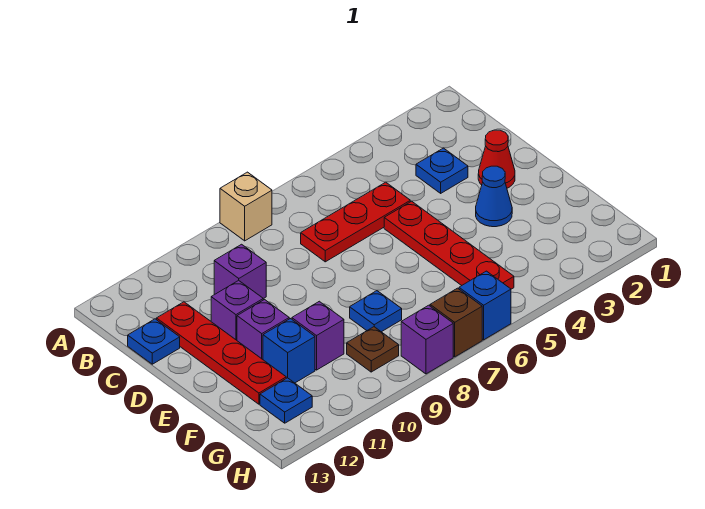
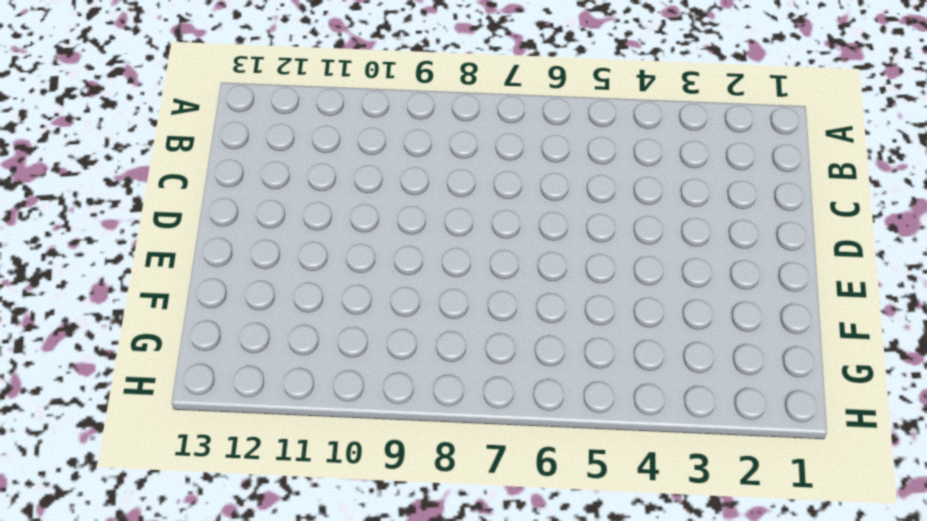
none -> tan brick A8 level 1
none -> blue plate C3 level 1
none -> red plate C5:C7 level 1

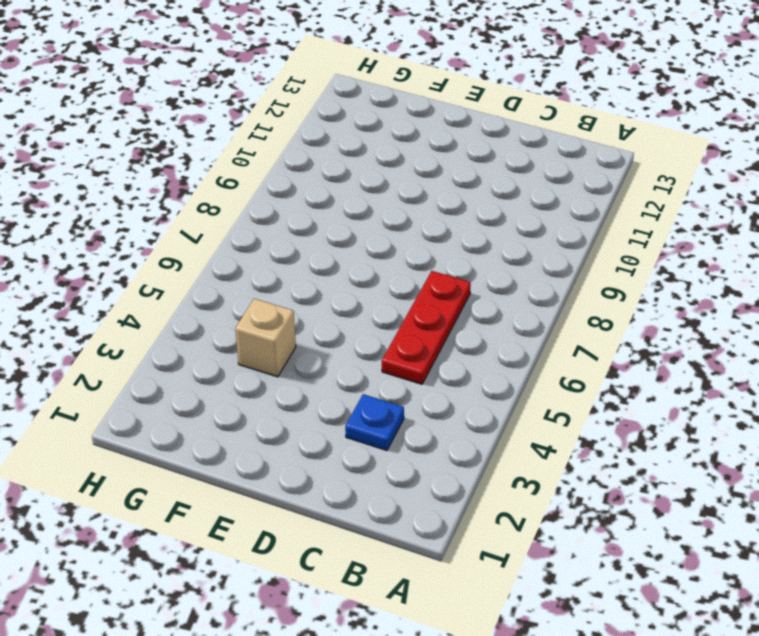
tan brick F4 level 1 -> tan brick A8 level 1
none -> purple brick C10 level 1
none -> red plate C12:F12 level 1
none -> blue plate C13 level 1

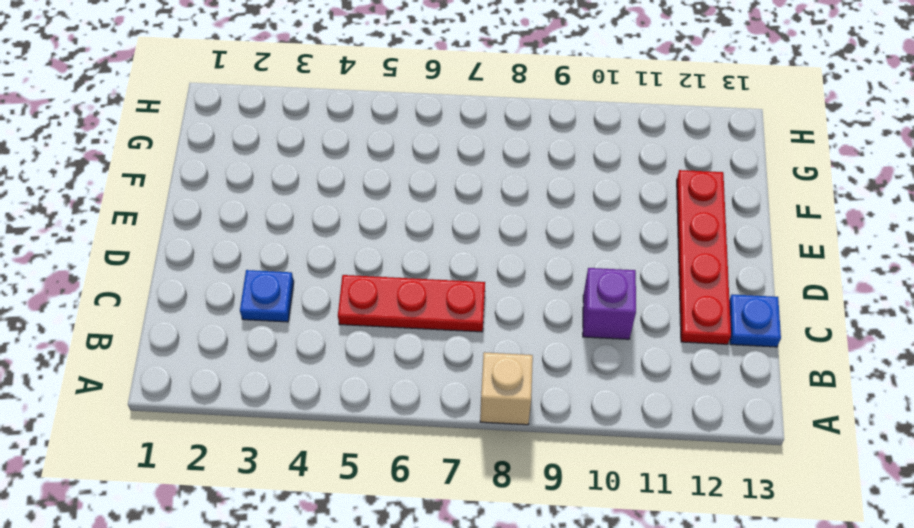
none -> red cone D2 level 1
none -> red plate D5:G5 level 1
none -> purple brick D11 level 1

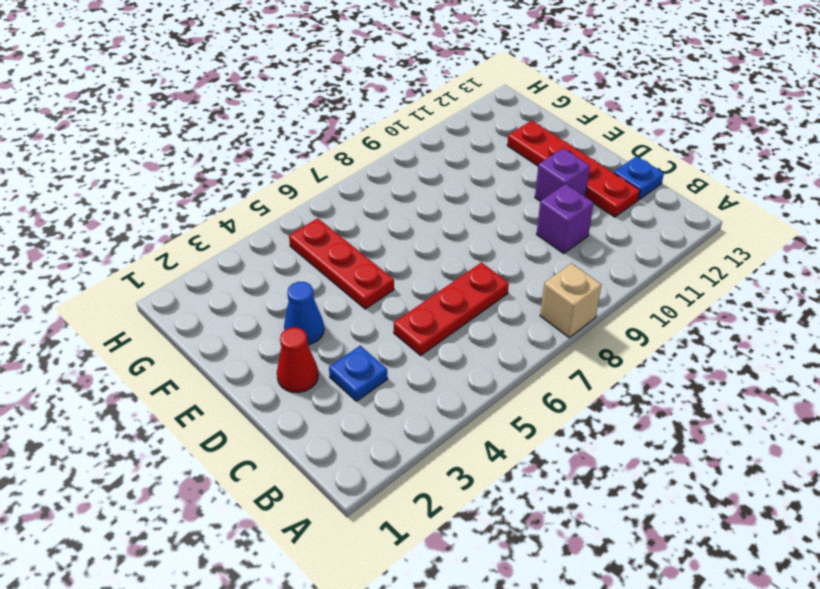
red plate E5:G5 level 1 -> red plate D5:G5 level 1
none -> purple brick E11 level 1
none -> blue plate F8 level 1
none -> purple brick F10 level 1

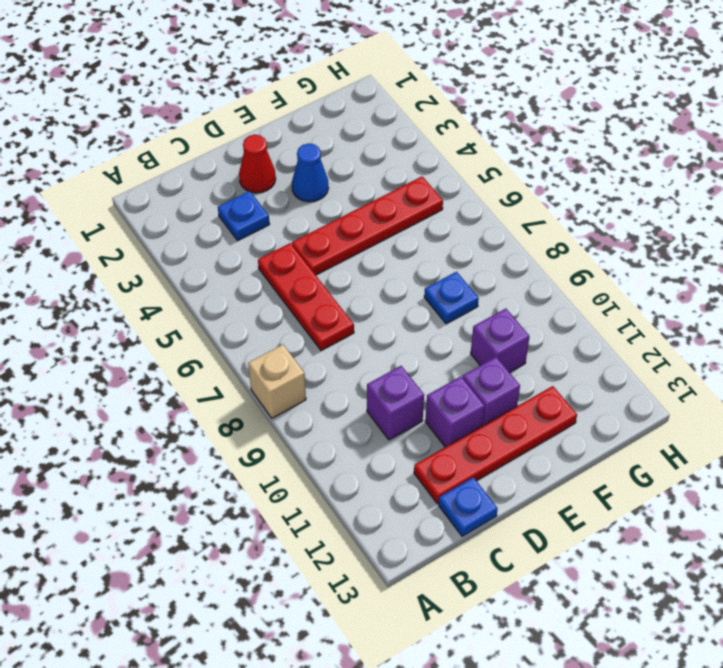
none -> blue brick F11 level 1
none -> brown plate G9 level 1
none -> blue plate G12 level 1

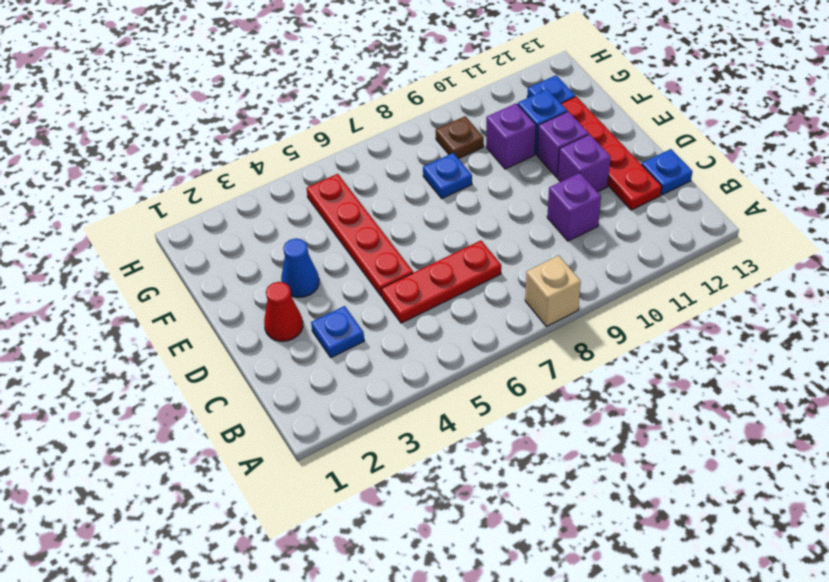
none -> blue brick H6 level 1
none -> brown brick H7 level 1
none -> purple brick H8 level 1

